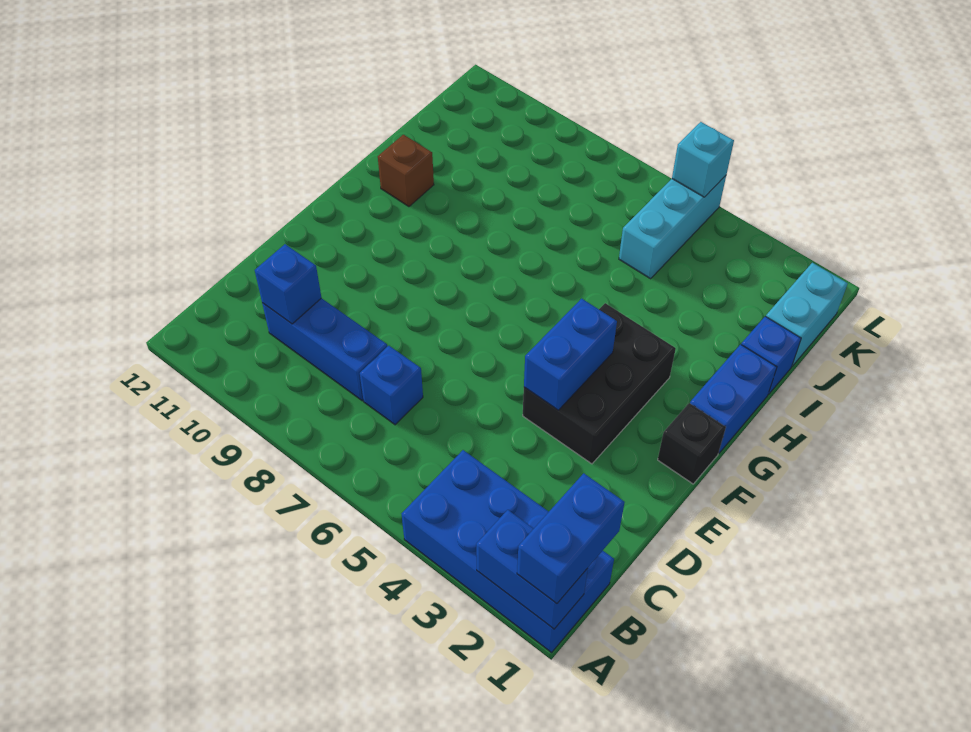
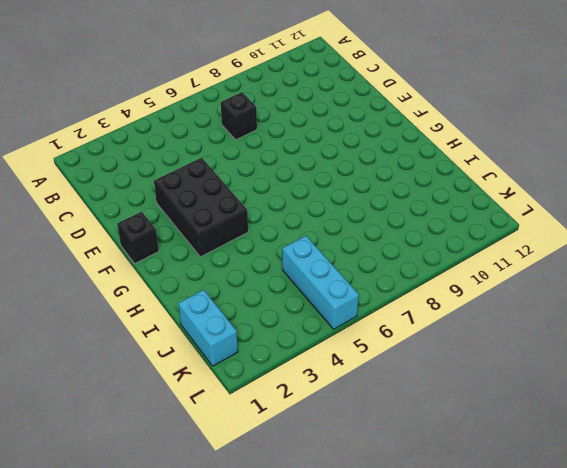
black brick C7 level 1 -> blue brick C7 level 1
none -> blue brick A1:B4 level 1
none -> blue brick C8:C10 level 1
none -> blue brick G1:H1 level 1

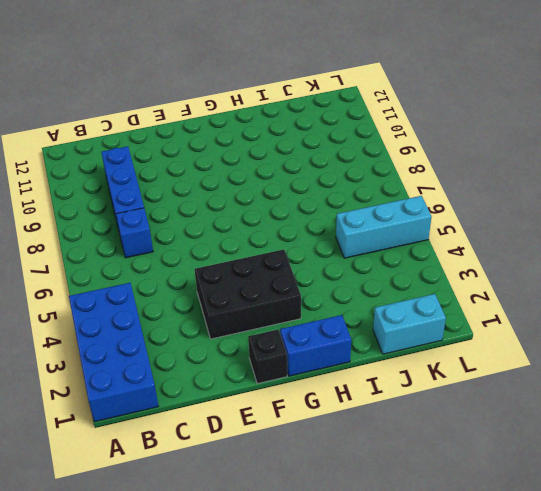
none -> brown brick H11 level 1
none -> blue brick I1 level 1
none -> blue brick A1:A2 level 2

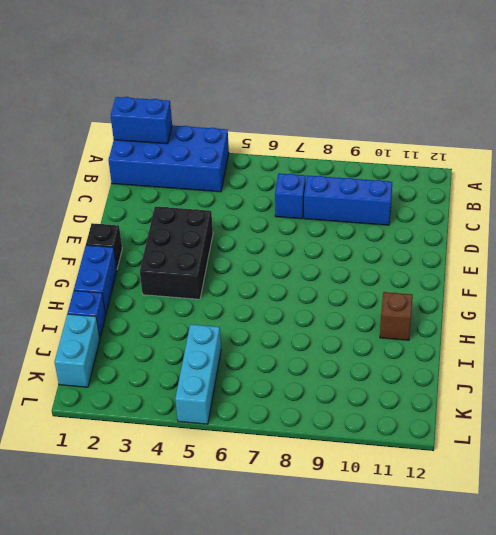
none -> blue brick C10 level 2
none -> blue brick E4:F4 level 2
none -> cyan brick L5 level 2

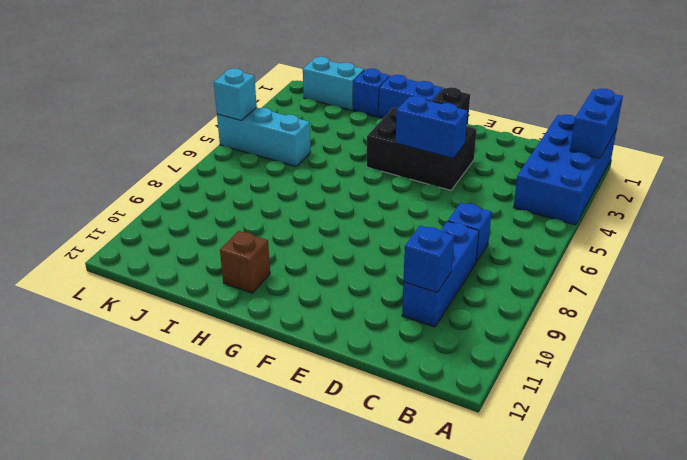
none -> blue brick A1:B1 level 3

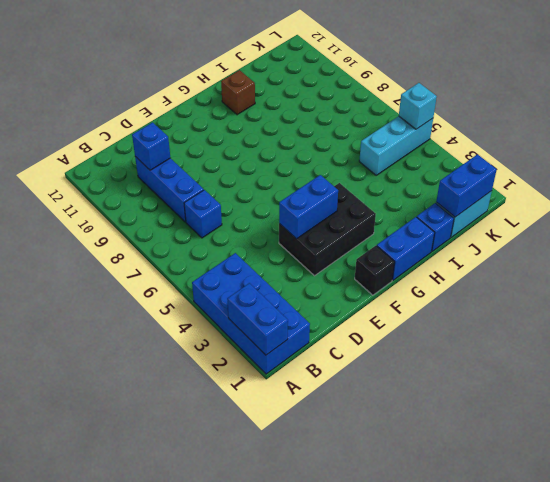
blue brick J1:K1 level 2 -> blue brick A1:B1 level 3

